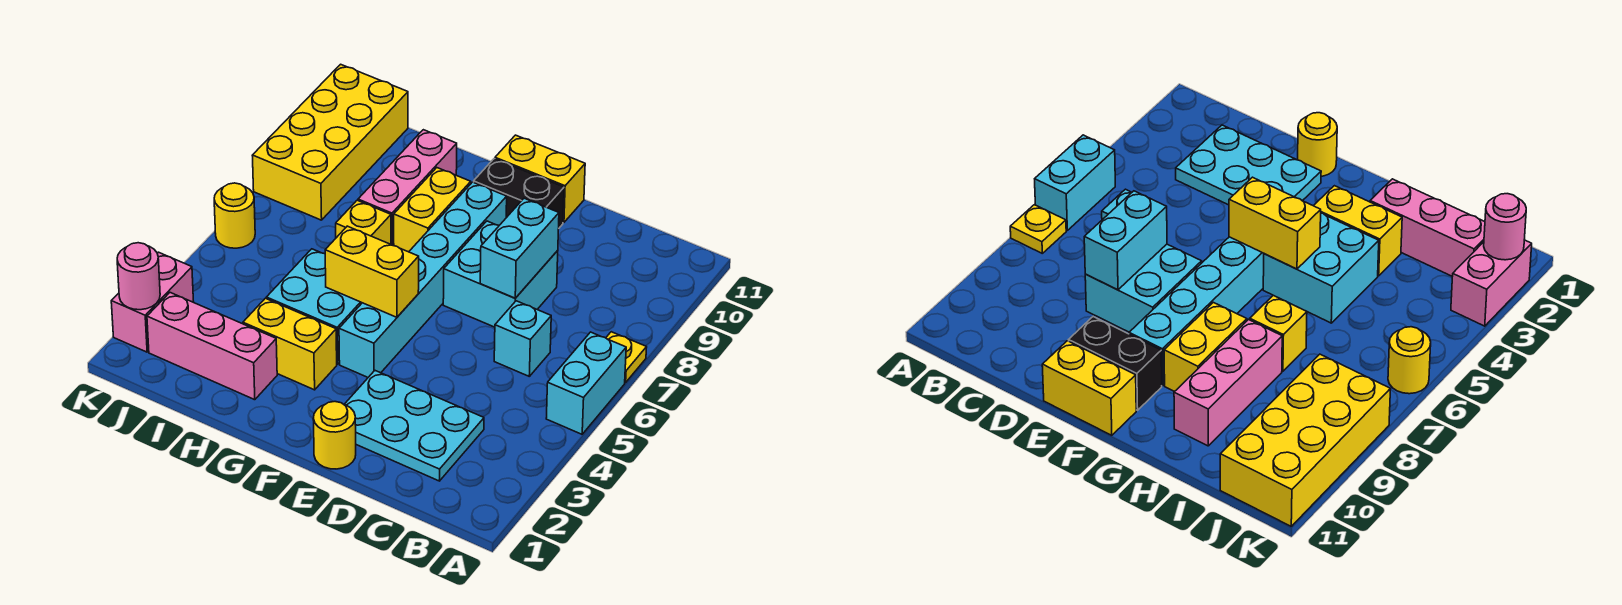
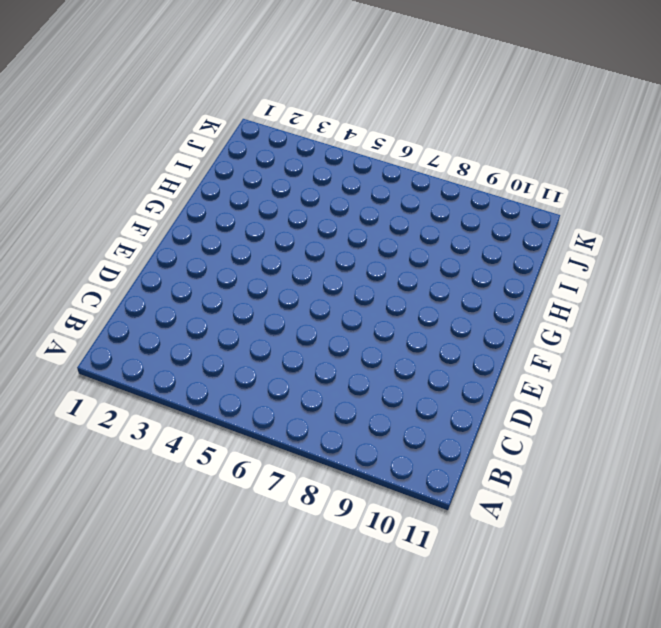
none -> cyan brick A5:A6 level 1
none -> yellow plate A7 level 1
none -> cyan plate C2:E3 level 1

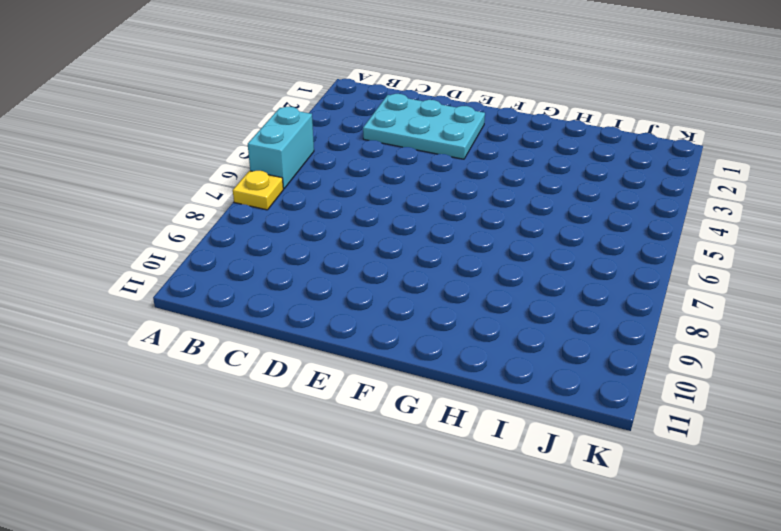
none -> cyan brick C6 level 1
none -> cyan brick D7:E8 level 1
none -> yellow round brick E1 level 1

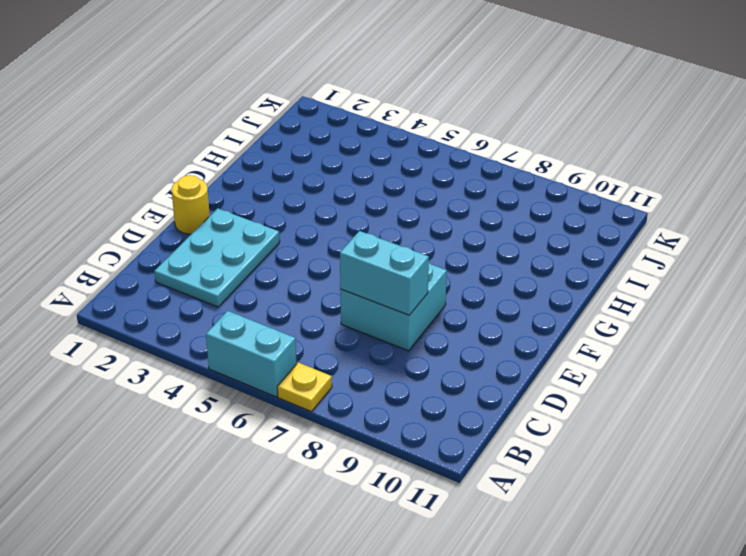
none -> cyan brick C6 level 1
none -> black brick E10:F10 level 1
none -> yellow brick E11:F11 level 1

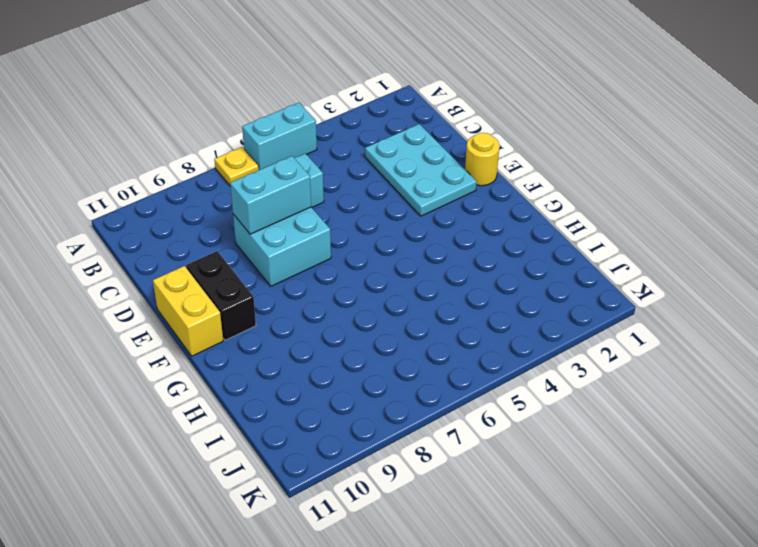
none -> cyan brick F4:F9 level 1
none -> yellow brick G3:H3 level 1
none -> cyan brick G4:H5 level 1

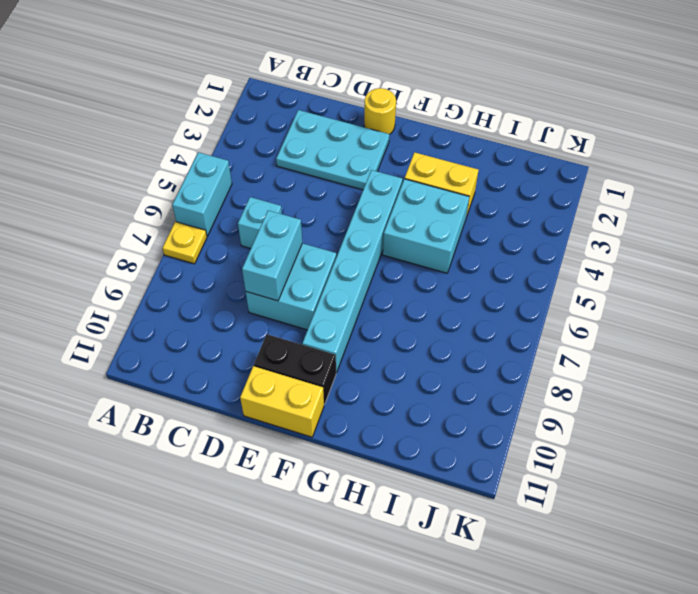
none -> yellow brick G8:G9 level 1
none -> pink brick H2:J2 level 1
none -> yellow brick H7 level 1

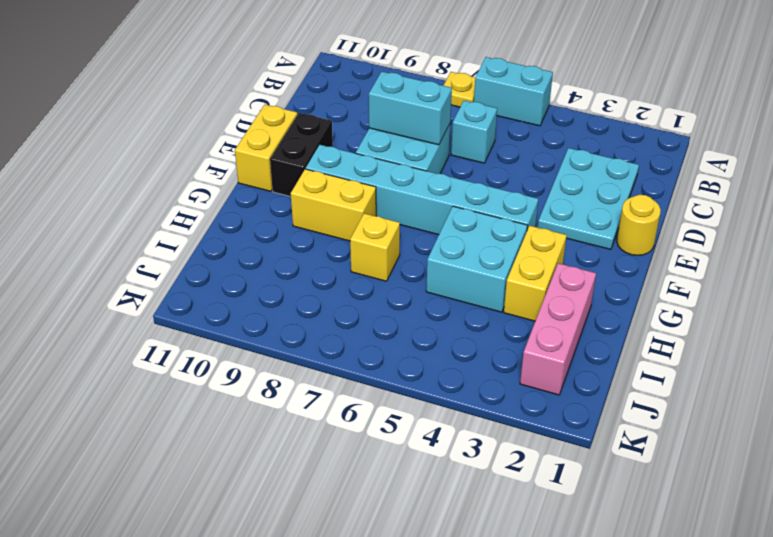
none -> pink brick H8:H10 level 1
none -> yellow brick J8:K11 level 1
none -> pink brick K2:K3 level 1

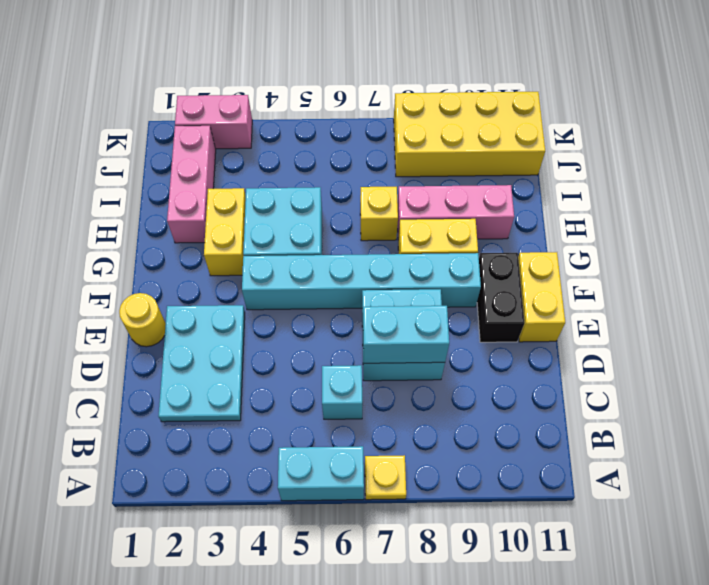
none -> yellow round brick K6 level 1
none -> yellow brick F5:G5 level 2
none -> pink round brick K2 level 2

